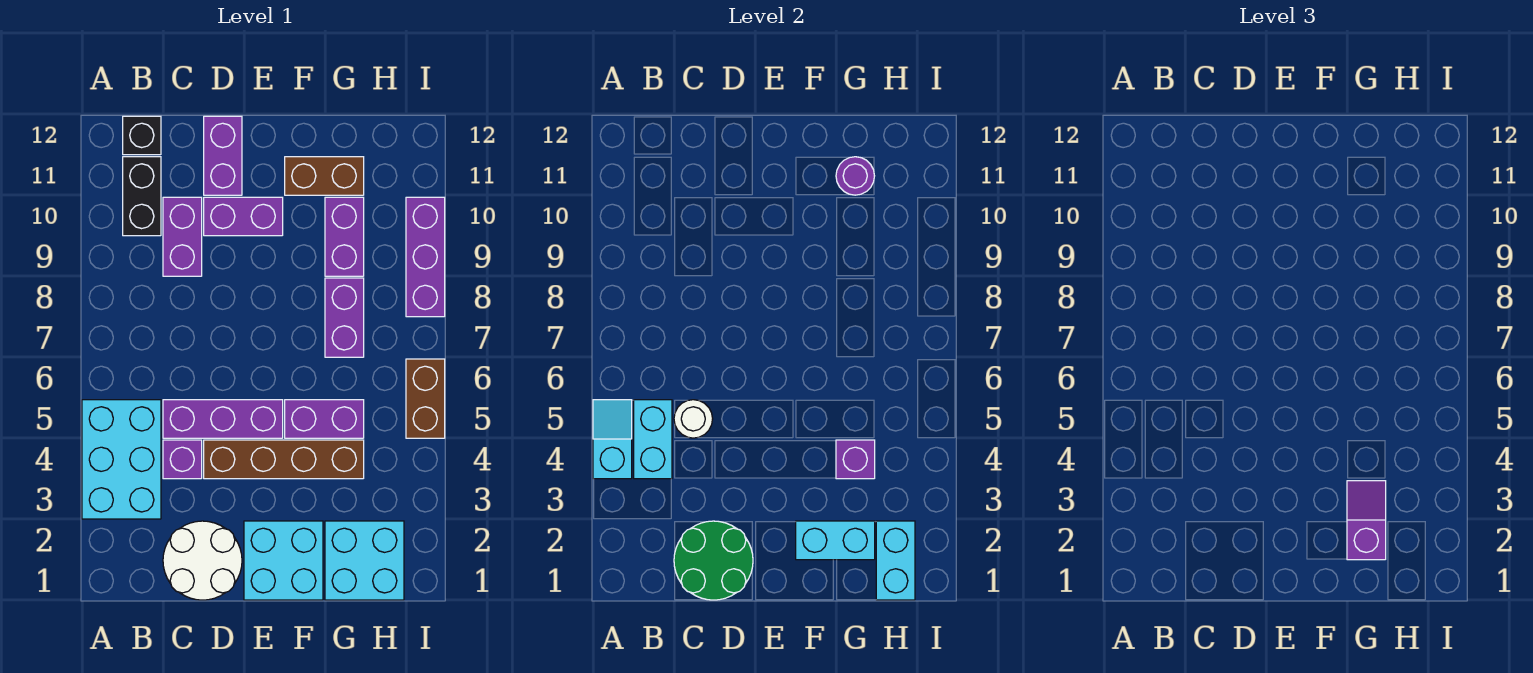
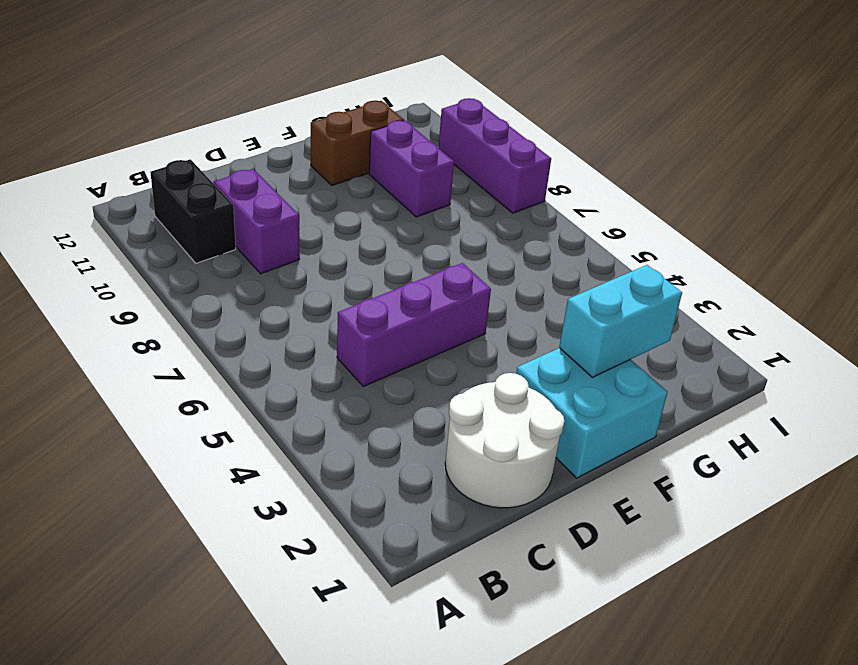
none -> cyan brick A3:B5 level 1
none -> black brick B12 level 1
none -> purple brick C4 level 1

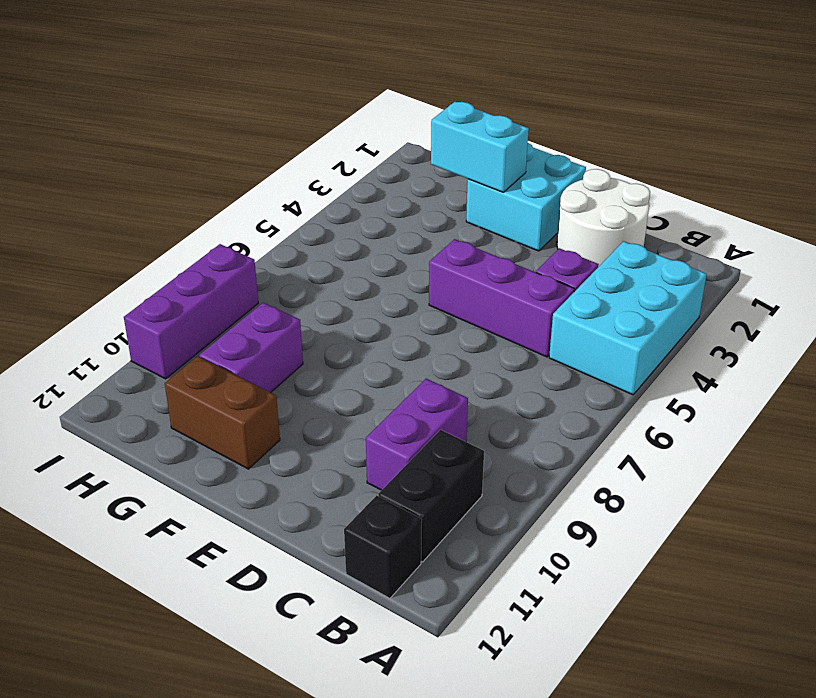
none -> brown brick D4:G4 level 1
none -> purple brick D10:E10 level 1
none -> purple brick D11:D12 level 1

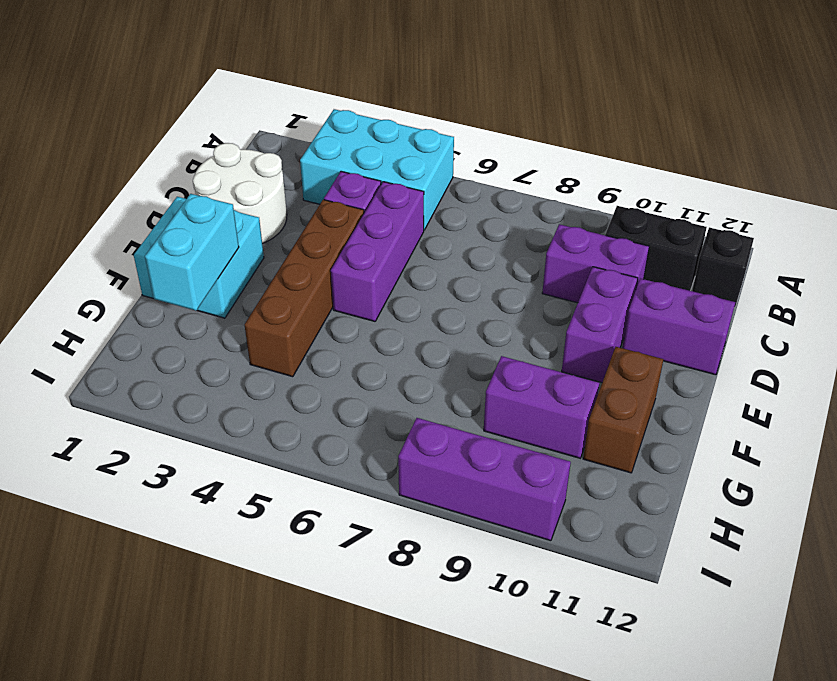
none -> purple brick F5:G5 level 1
none -> cyan brick G1:H2 level 1
none -> purple brick G7:G8 level 1

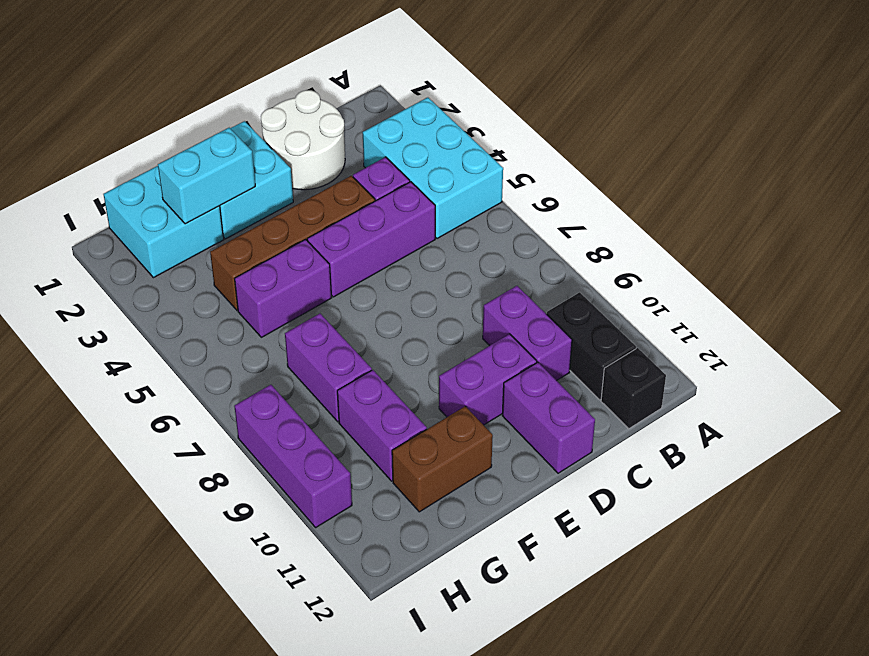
none -> brown brick I5:I6 level 1
none -> cyan slope A4:A5 level 2 top 4
none -> cyan brick B4:B5 level 2

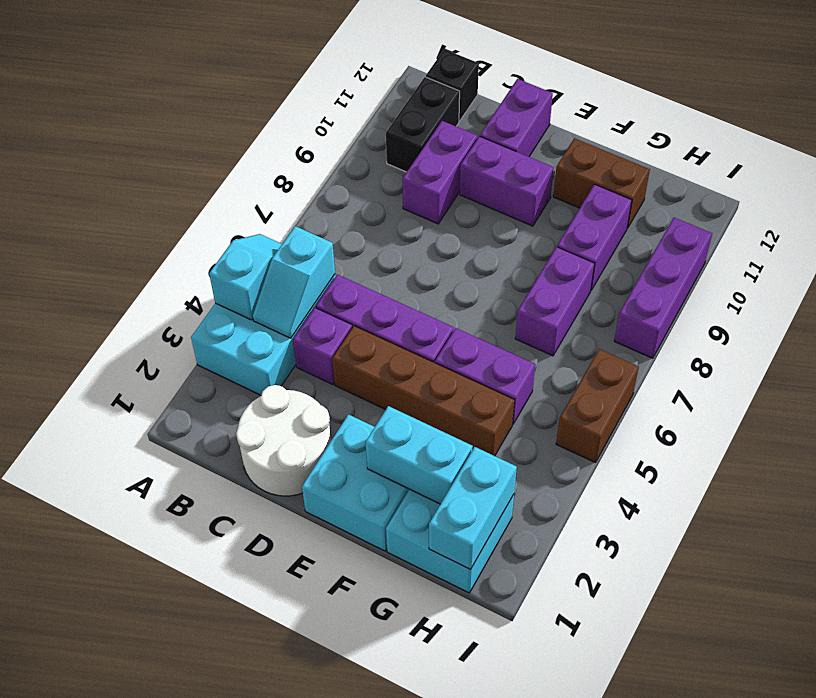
cyan slope B4:B5 level 2 top 5 -> cyan brick B4:B5 level 2
none -> green round brick C1:D2 level 2
none -> white round brick C5 level 2
none -> purple brick G4 level 2

